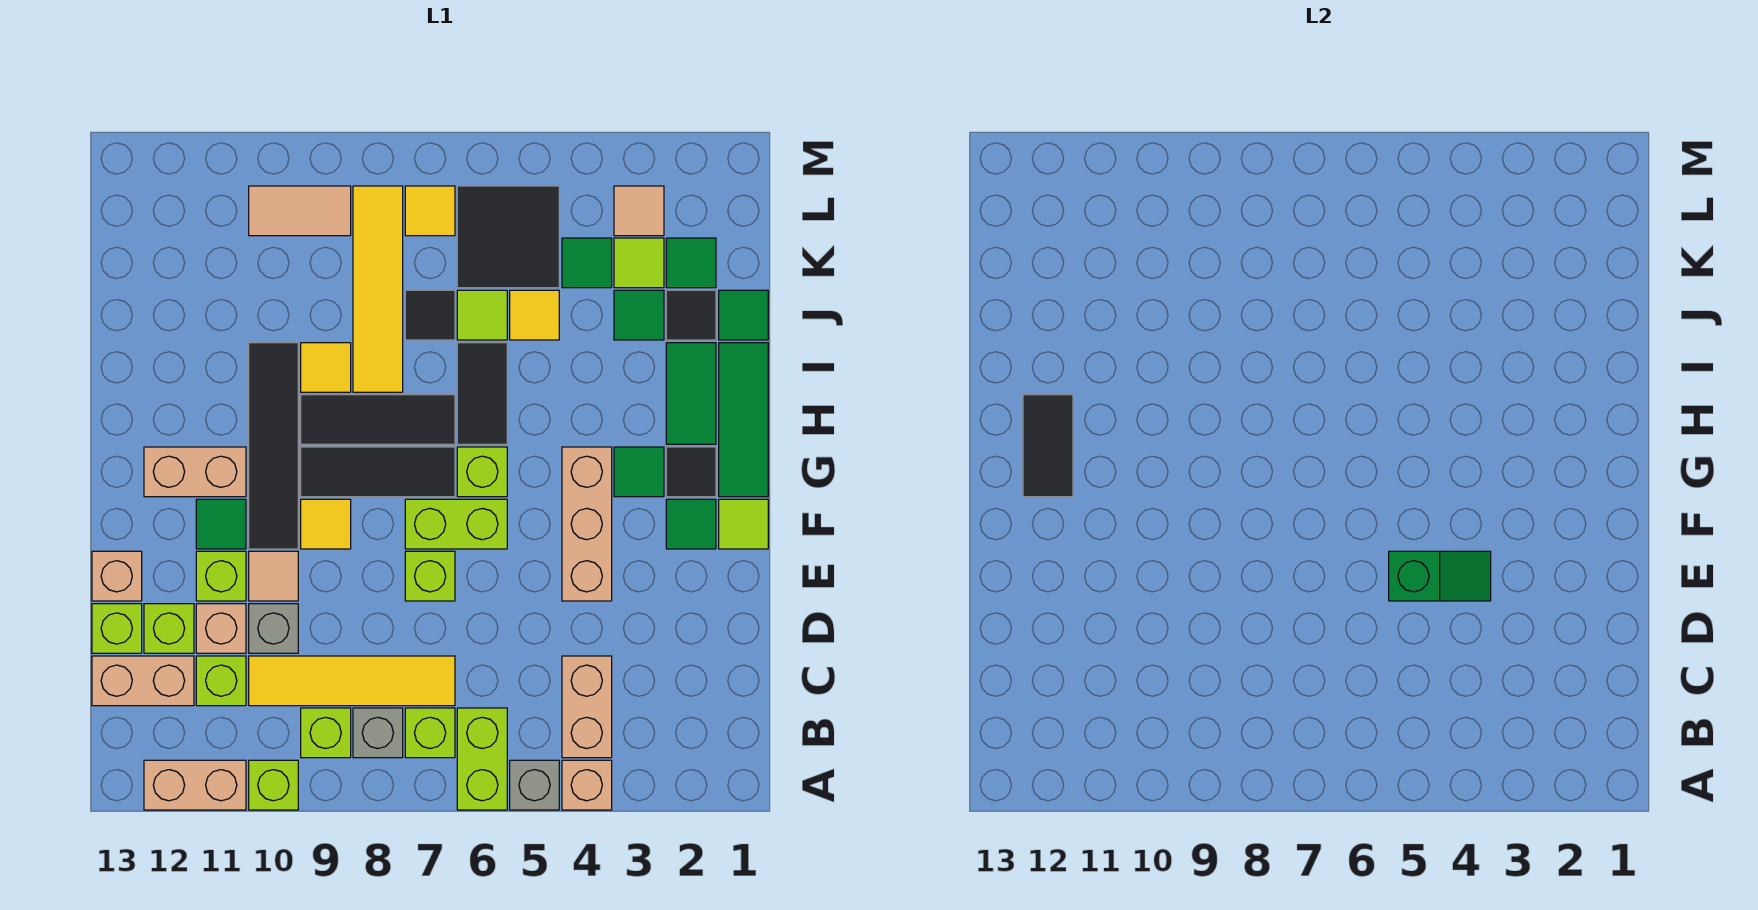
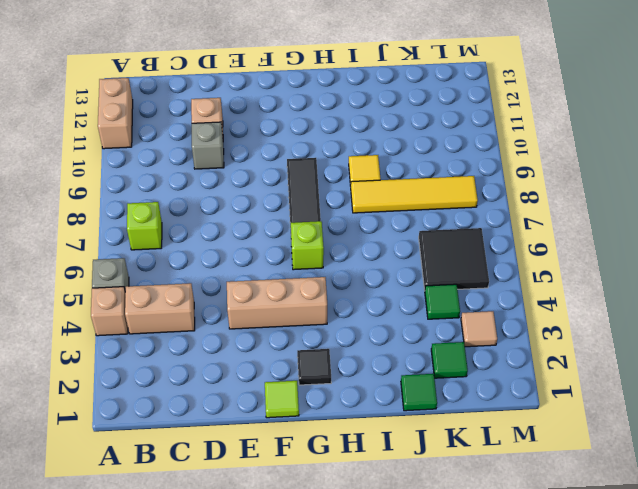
none -> lime brick A6:B6 level 1
none -> lime brick A10 level 1
none -> grey brick B8 level 1
none -> lime brick B9 level 1

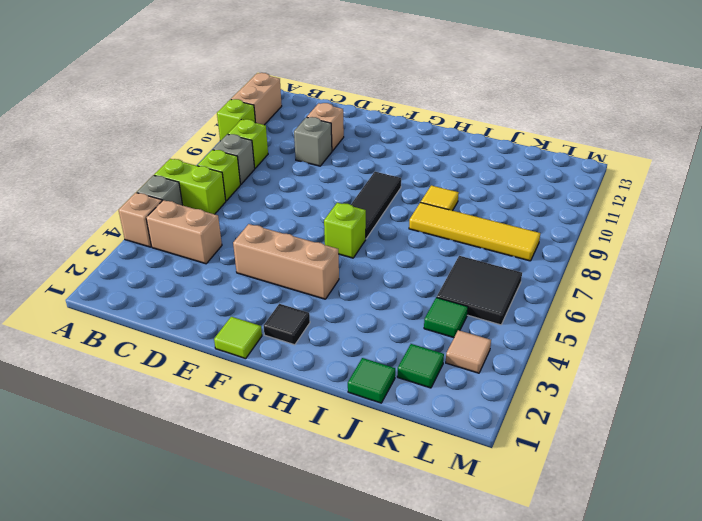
none -> yellow tile C7:C10 level 1
none -> lime brick C11 level 1
none -> tan brick C12:C13 level 1
none -> lime brick D12 level 1

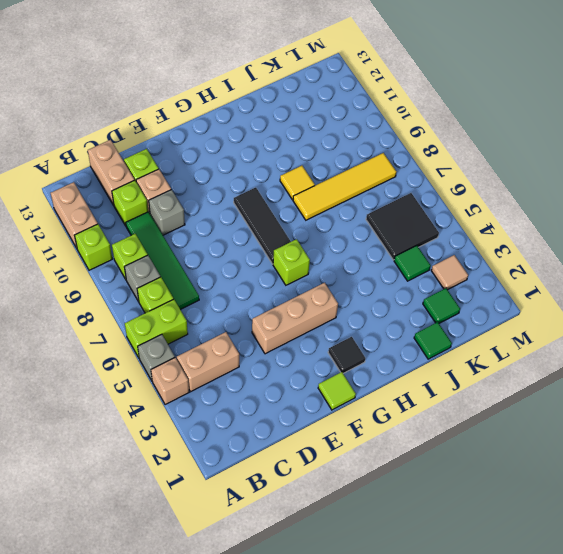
green tile C7:C10 level 1 -> yellow tile C7:C10 level 1
none -> lime brick D13 level 1
none -> lime brick E7 level 1
none -> tan tile E10 level 1
none -> lime brick E11 level 1

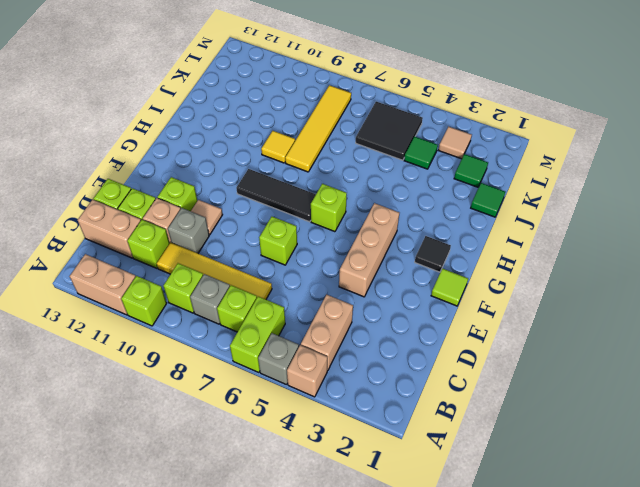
none -> tan brick E13 level 1
none -> green tile F2 level 1
none -> lime brick F6:F7 level 1
none -> yellow tile F9 level 1

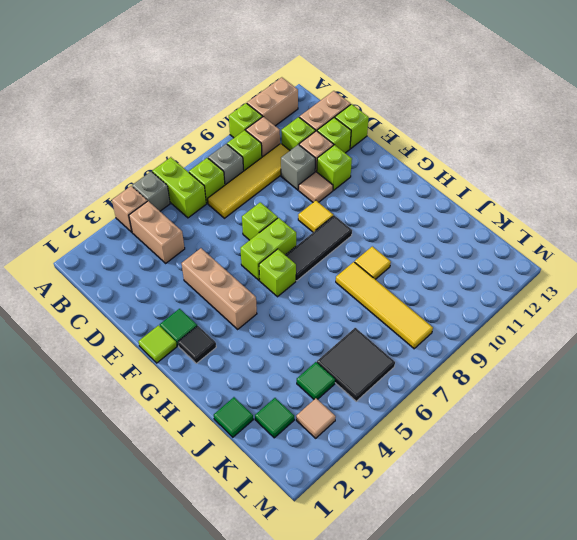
tan brick B10 level 1 -> tan brick E13 level 1
none -> black tile F10:I10 level 1
none -> green tile F11 level 1
none -> green tile G1:I1 level 1
none -> green tile G3 level 1

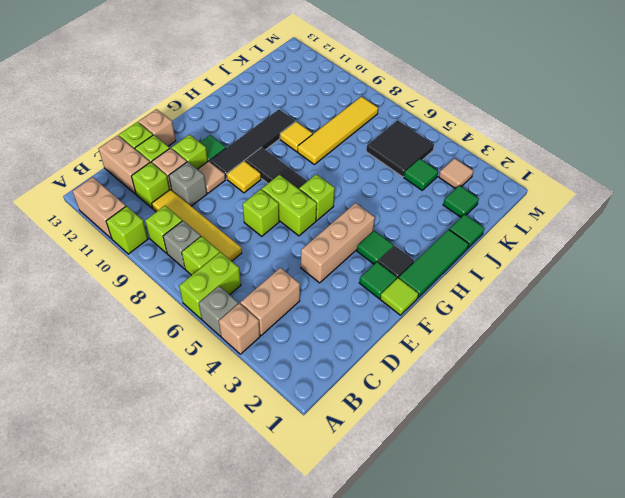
none -> tan brick G11:G12 level 1
none -> green tile H2:I2 level 1
none -> black tile H6:I6 level 1
none -> black tile H7:H9 level 1

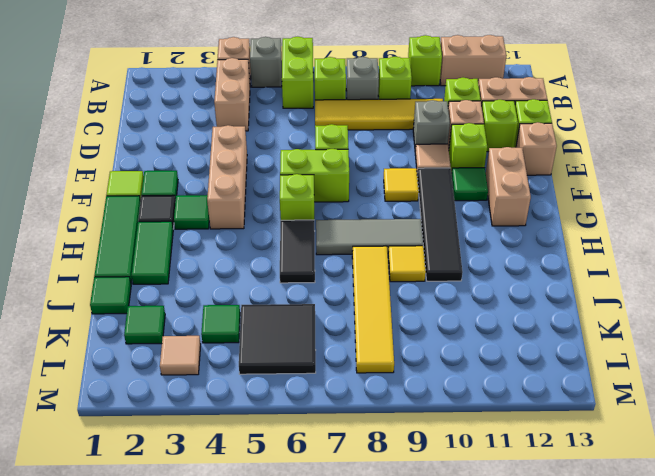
tan brick F12:G12 level 1 -> tan brick G11:G12 level 1
grey tile H7:H9 level 1 -> black tile H7:H9 level 1
none -> black tile G7:G9 level 1
none -> black tile J2 level 1
none -> green tile J3 level 1
none -> yellow tile J5 level 1

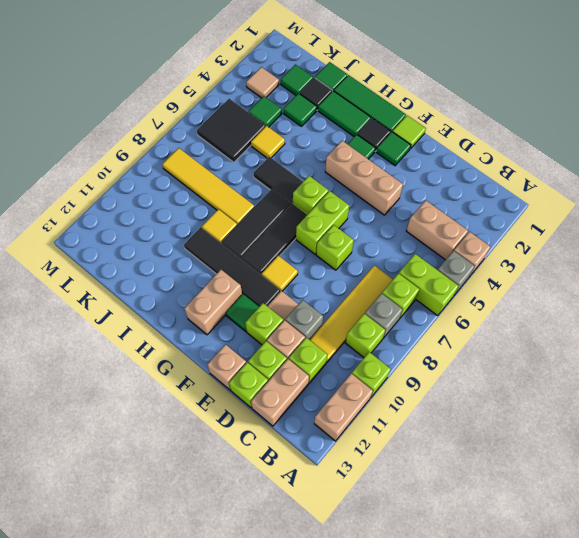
none -> lime tile J6 level 1
none -> black tile J7 level 1
none -> lime tile K3 level 1
none -> yellow tile L7 level 1

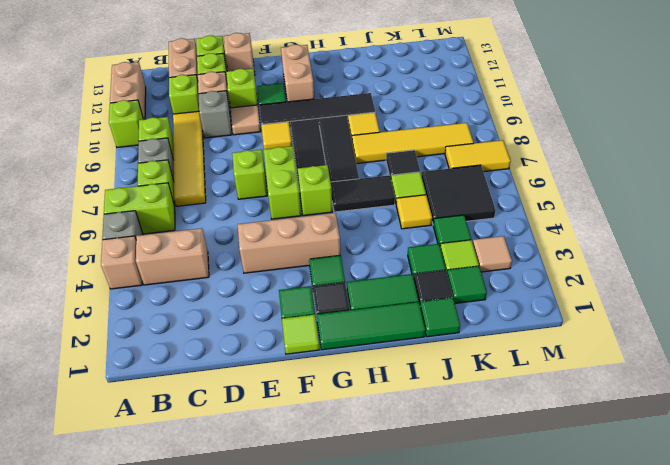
yellow tile L7:M7 level 1 -> yellow tile L7 level 1
none -> tan tile L9:L10 level 1
none -> green slope E4:E5 level 2 top 5
none -> black tile G12:H12 level 2

